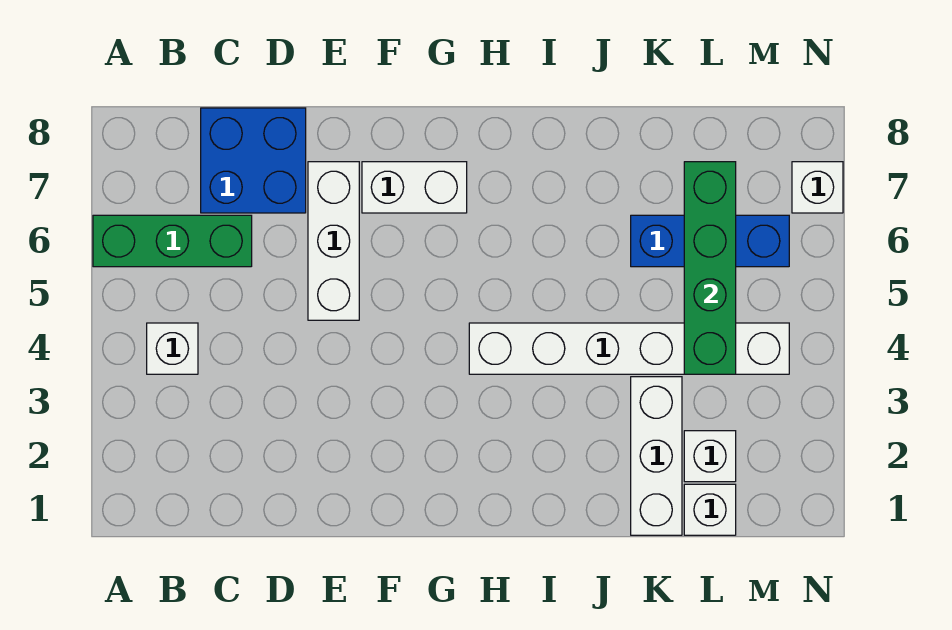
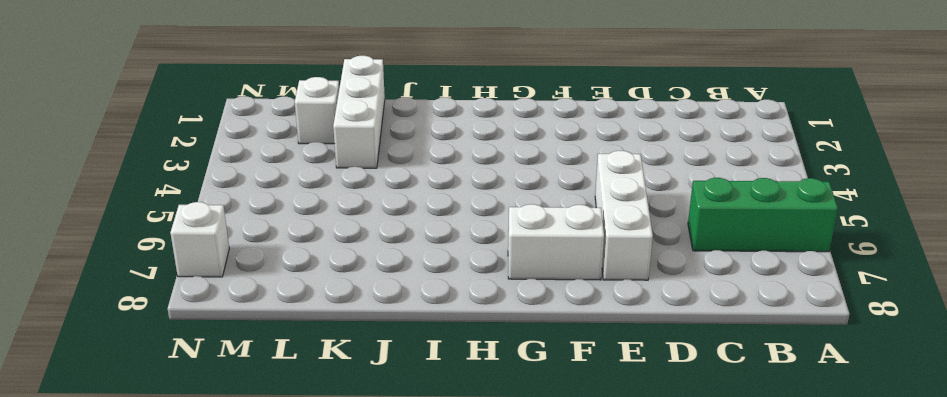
none -> white brick B4 level 1
none -> blue brick C7:D8 level 1
none -> white brick H4:M4 level 1

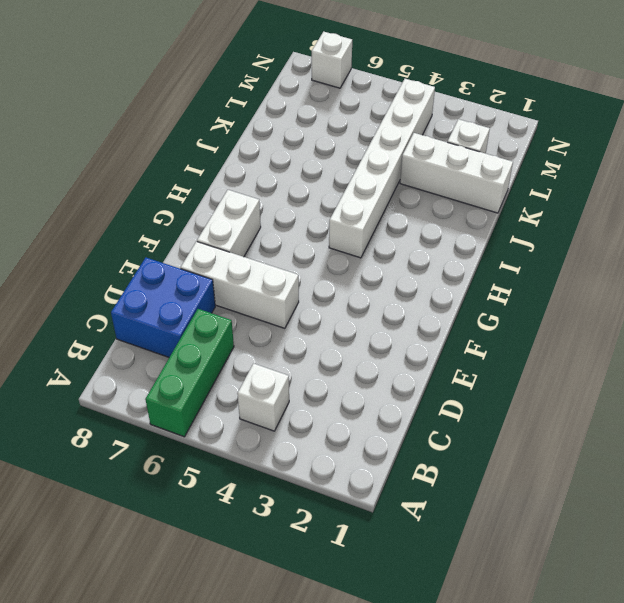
none -> blue brick K6:M6 level 1
none -> white brick L1 level 1
none -> green brick L4:L7 level 2

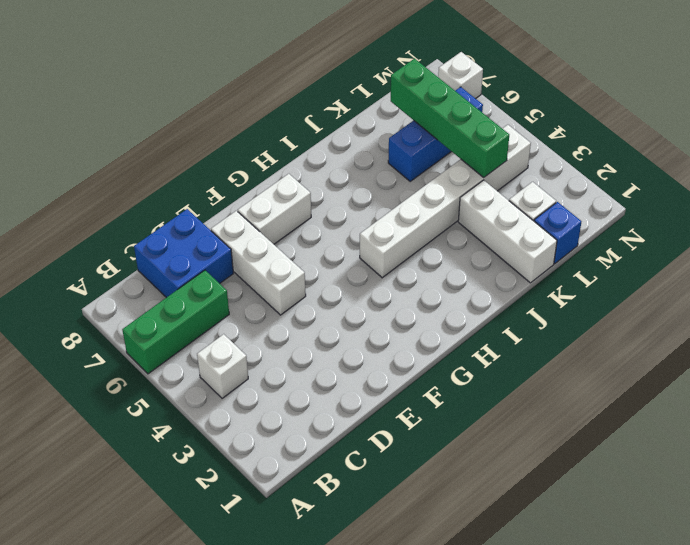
blue brick L1 level 1 -> white brick L1 level 1

